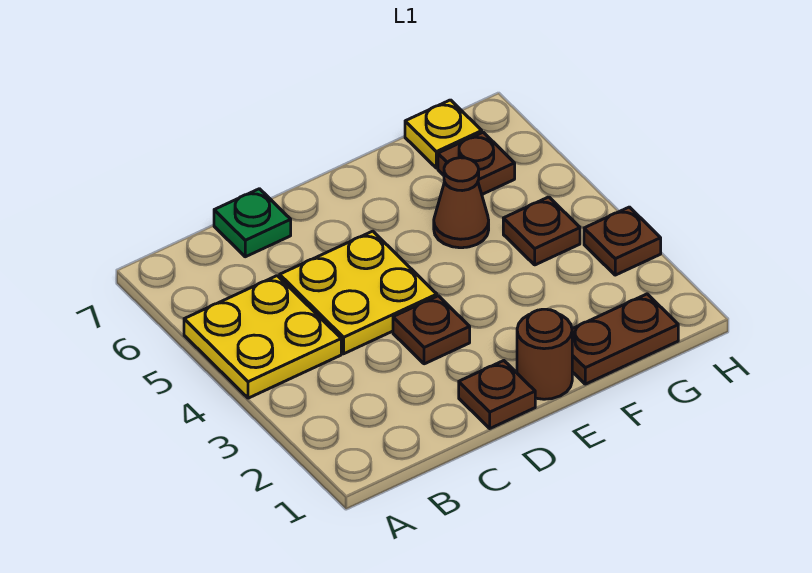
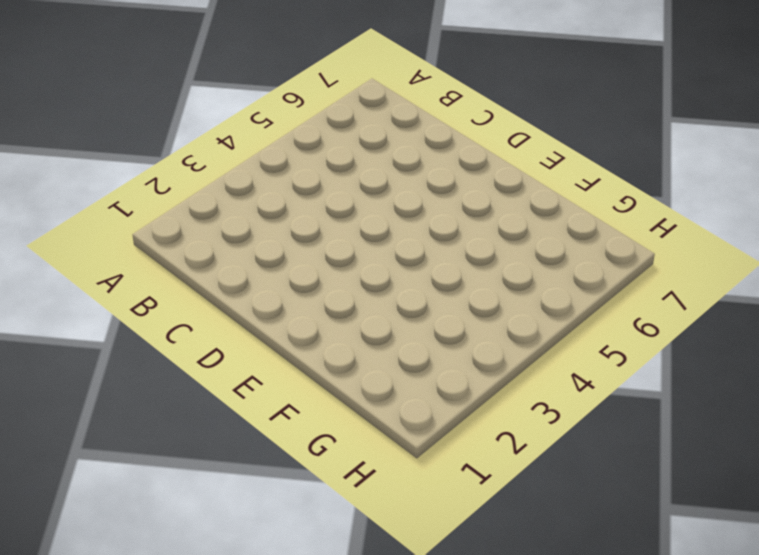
none -> yellow plate A4:B5 level 1
none -> yellow plate C4:D5 level 1
none -> green plate C7 level 1

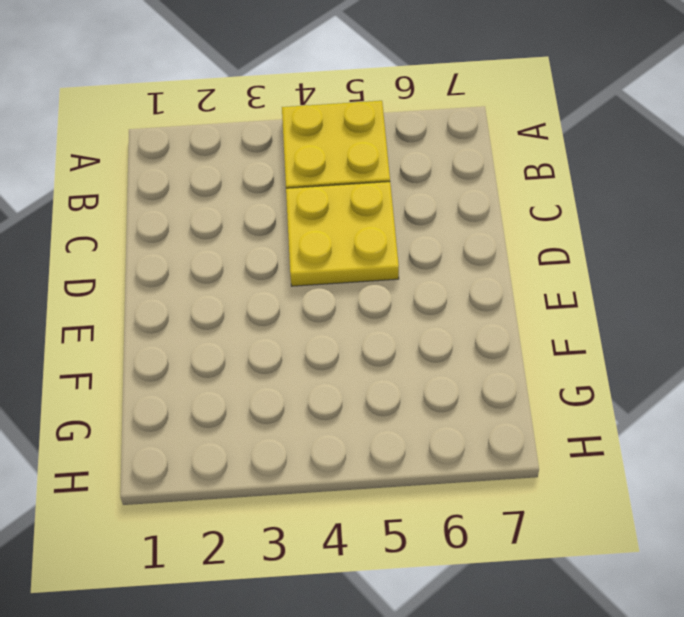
none -> green plate C7 level 1
none -> brown plate D1 level 1
none -> brown plate D3 level 1

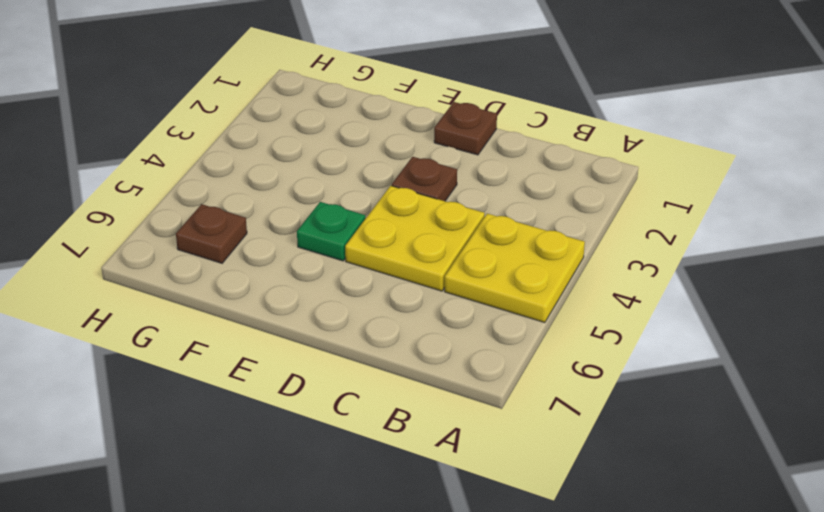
green plate E5 level 1 -> green plate C7 level 1
none -> brown round brick E1 level 1
none -> brown plate F1:G1 level 1
none -> brown cone F5 level 1

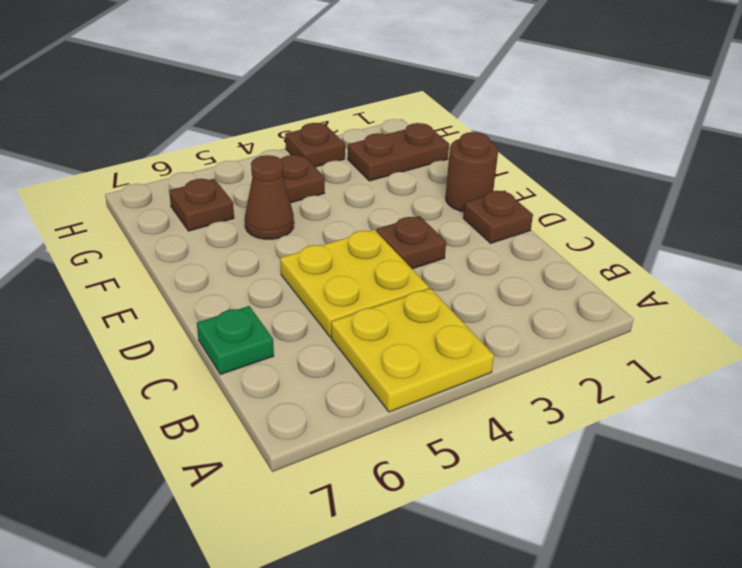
brown plate G1:G2 level 1 -> brown plate F1:G1 level 1
none -> yellow plate G7 level 1

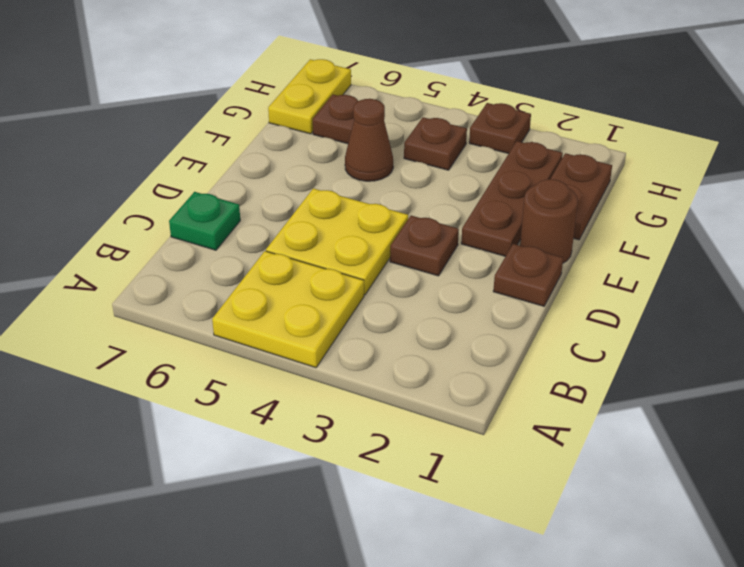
brown plate E2:G2 level 1 -> none
yellow plate G7:H7 level 1 -> yellow plate G7 level 1

